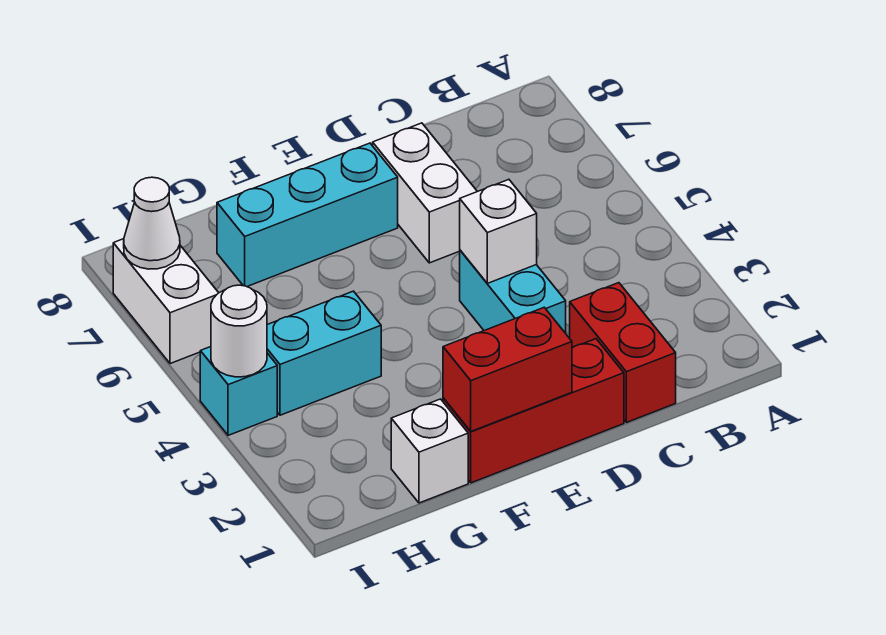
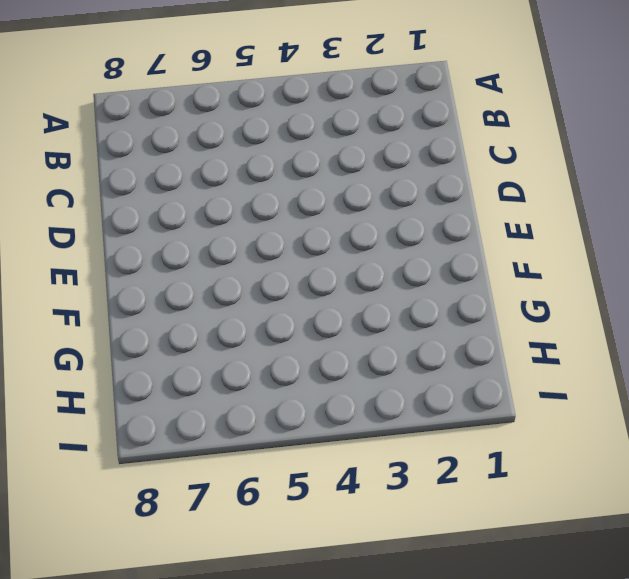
none -> red brick C1:C2 level 1
none -> red brick D1:F1 level 1
none -> cyan brick D3:D4 level 1

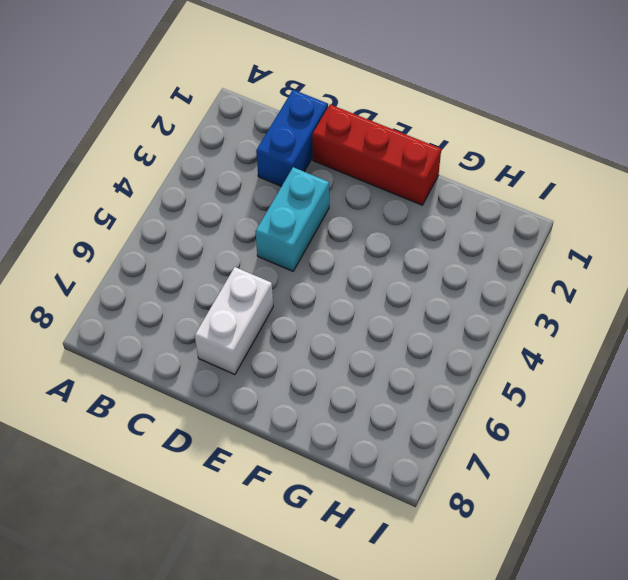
blue brick C1:C2 level 1 -> red brick C1:C2 level 1
none -> cyan brick E7:G7 level 1
none -> white brick G1 level 1
none -> cyan brick G4:H4 level 1

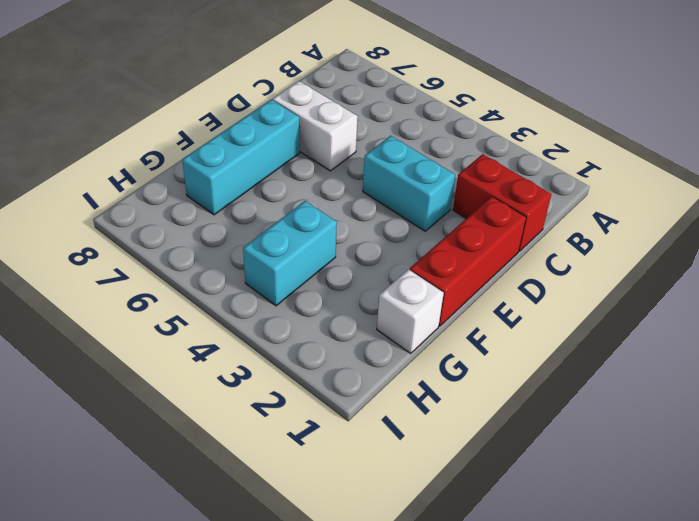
none -> cyan brick I4 level 1
none -> white brick I6:I7 level 1
none -> white brick D4 level 2

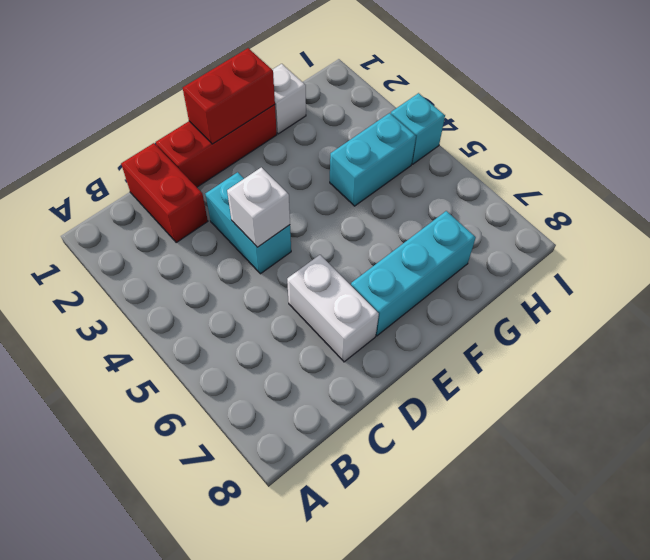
none -> white brick I6:I7 level 1
none -> white round brick I4 level 2
none -> white cone I7 level 2

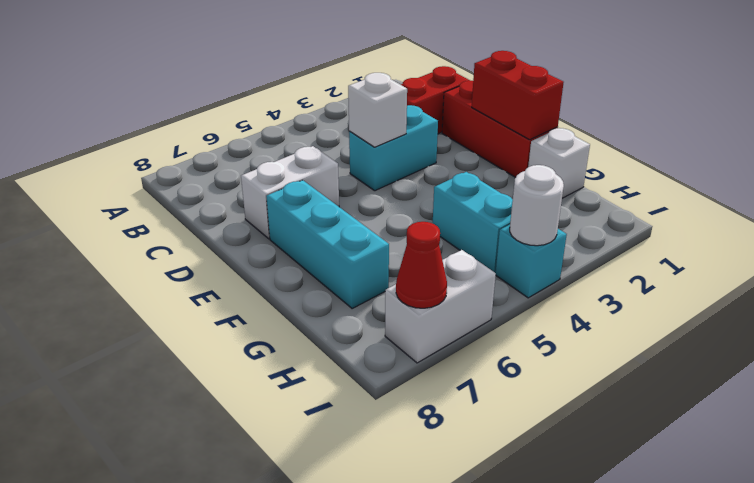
red cone I7 level 2 -> white cone I7 level 2

